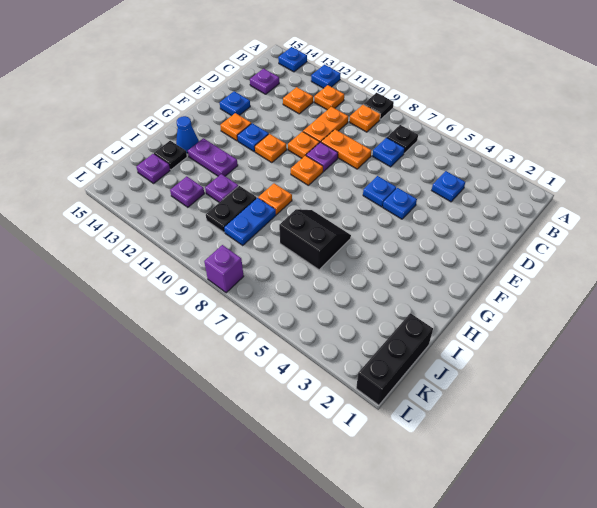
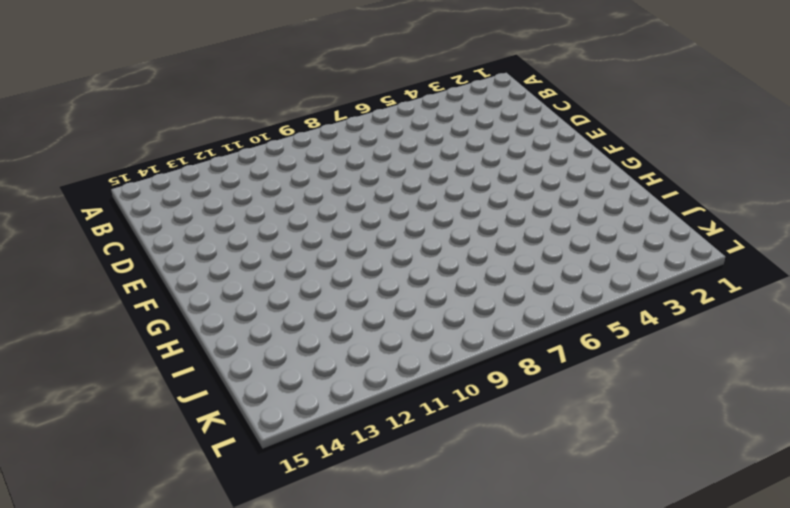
none -> black plate A9 level 1
none -> blue plate A12 level 1
none -> blue plate A14 level 1
none -> black plate B7 level 1

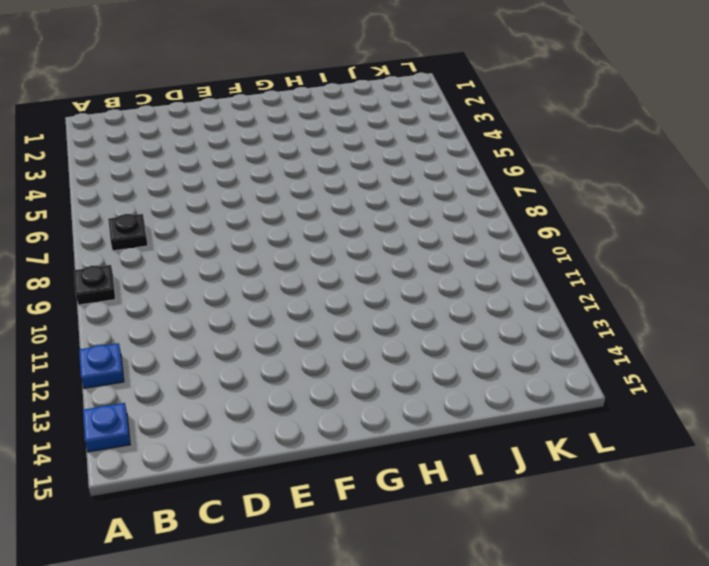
none -> orange plate B9 level 1
none -> orange plate B11 level 1
none -> blue plate C4 level 1
none -> blue plate C7 level 1

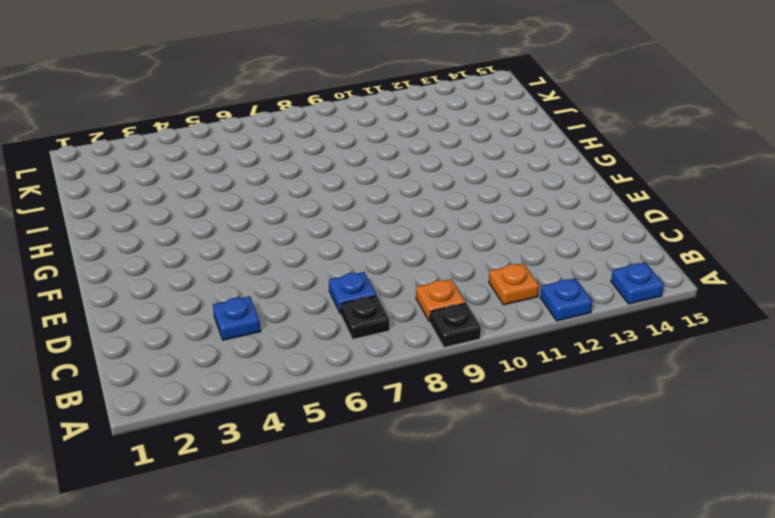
none -> orange plate C10:D10 level 1
none -> orange plate C12 level 1
none -> purple plate C14 level 1
none -> orange plate D8:D9 level 1

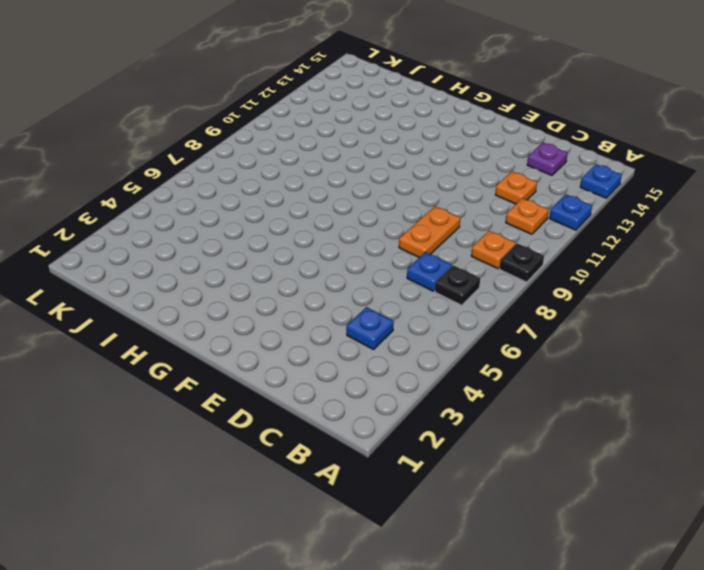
none -> orange plate C10:D10 level 1
none -> blue plate E5 level 1
none -> blue plate E6 level 1
none -> purple plate E9 level 1

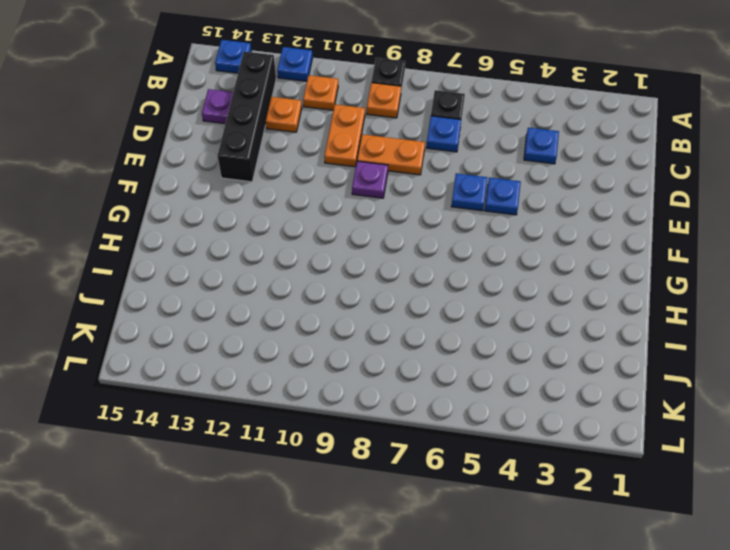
black brick B13:E13 level 1 -> none
none -> orange plate E10 level 1
none -> blue plate E14 level 1
none -> orange plate F9 level 1
none -> orange plate F11 level 1

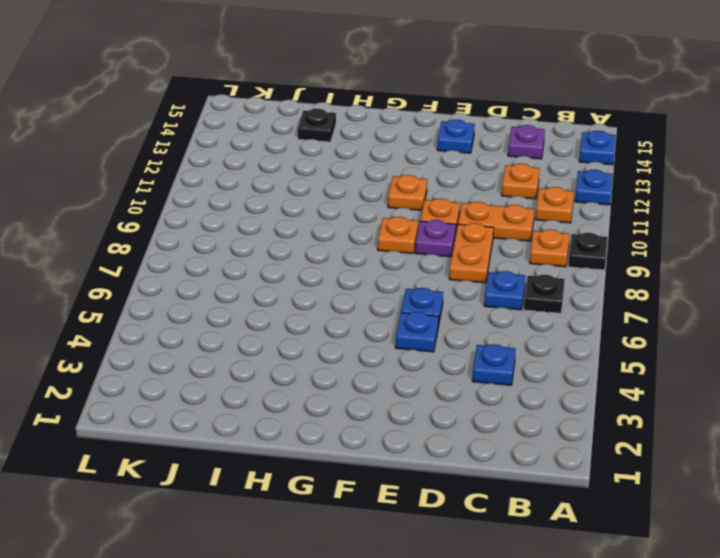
none -> blue plate F12 level 1
none -> orange plate F13 level 1
none -> black slope H6:I7 level 1 top I
none -> orange plate H9 level 1

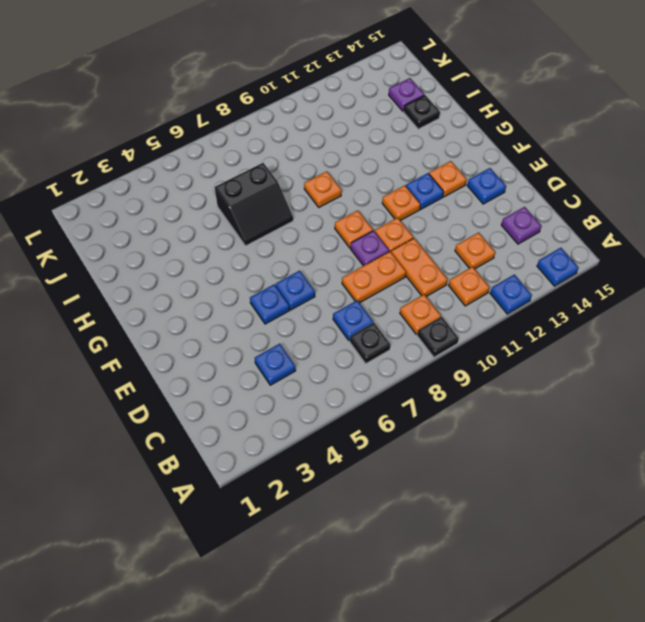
none -> purple plate H12:H13 level 1
none -> blue cone H14 level 1
none -> blue plate I9:J9 level 1
none -> black plate I10:J10 level 1

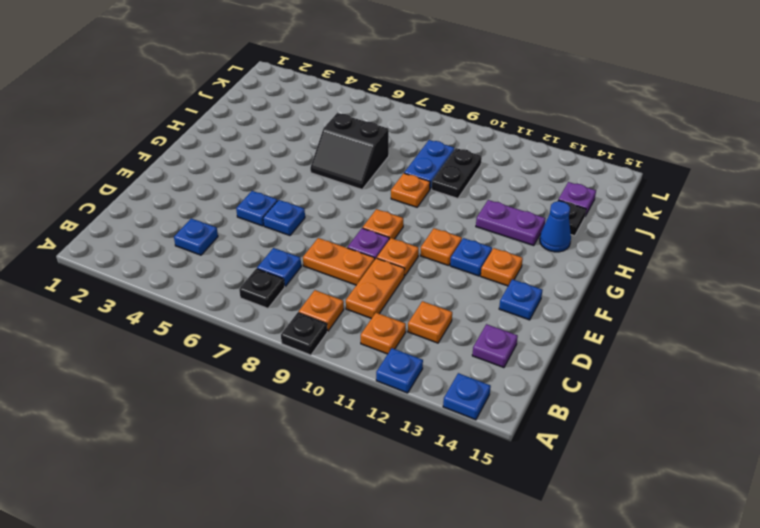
none -> purple plate I11 level 1
none -> black brick J1:L1 level 1
none -> purple plate J12 level 1
none -> purple brick L8 level 1

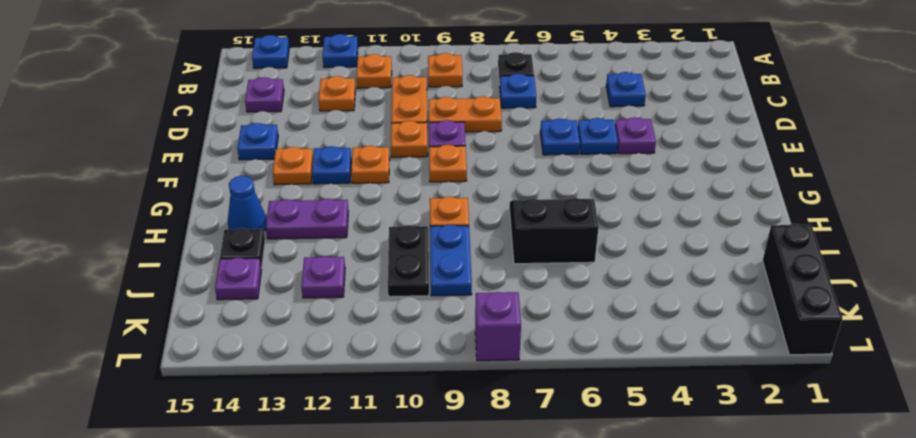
purple plate E4 level 1 -> purple plate I11 level 1
none -> black plate A9 level 1

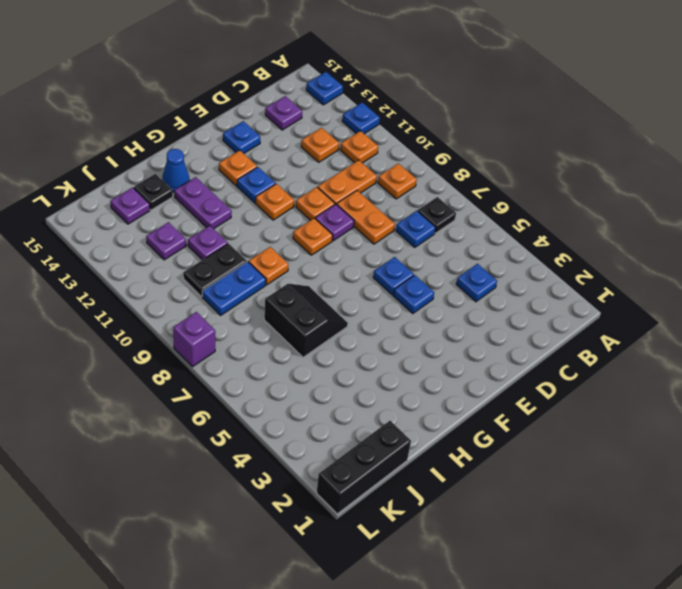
none -> black plate A9 level 1

